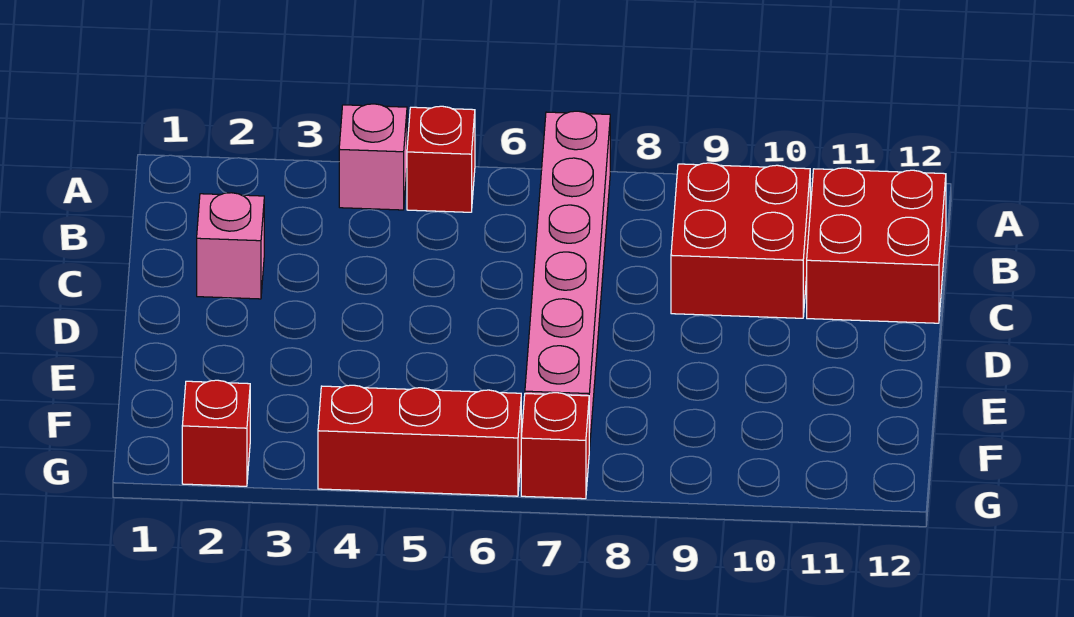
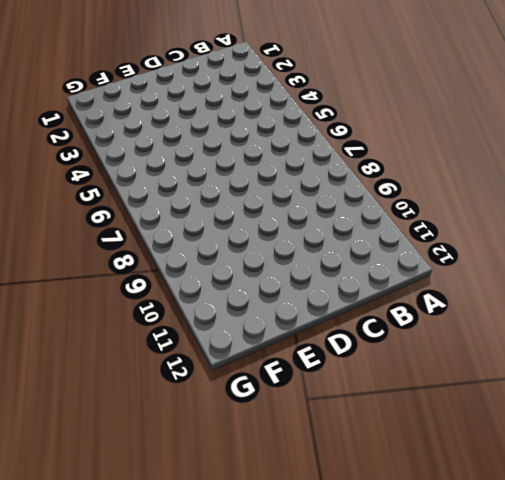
none -> pink brick A4 level 1
none -> red brick A5 level 1

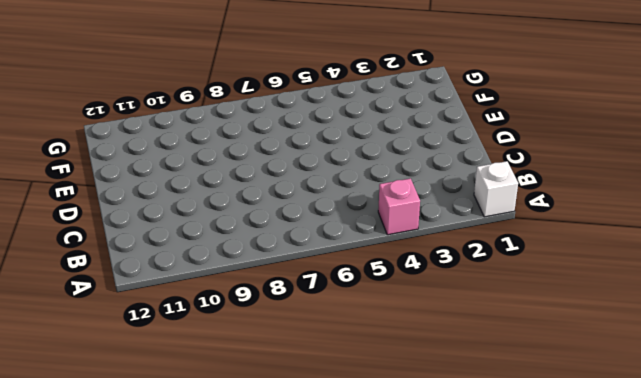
white brick A1 level 1 -> none
none -> red brick A5 level 1
none -> pink brick A7:F7 level 1

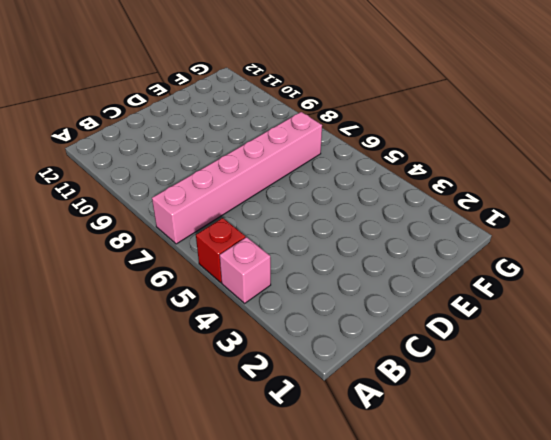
none -> red brick B9:C10 level 1
none -> red brick B11:C12 level 1

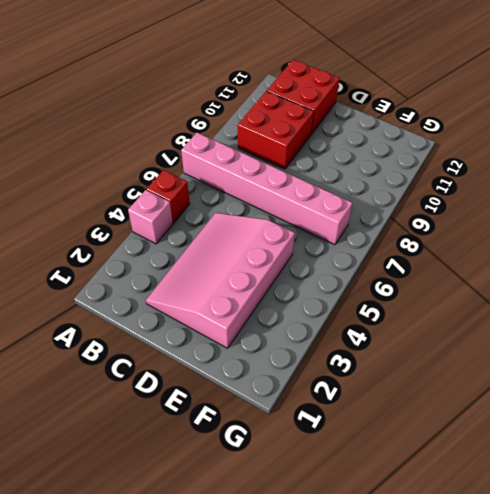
pink slope C2:E5 level 1 top E -> pink brick C2 level 1
none -> red brick G2 level 1
none -> red brick G4:G6 level 1

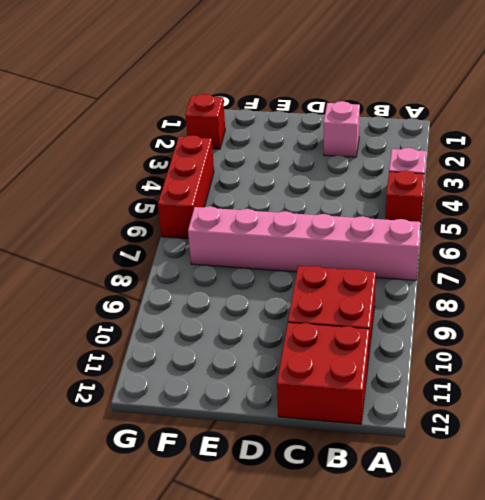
none -> red brick G7 level 1

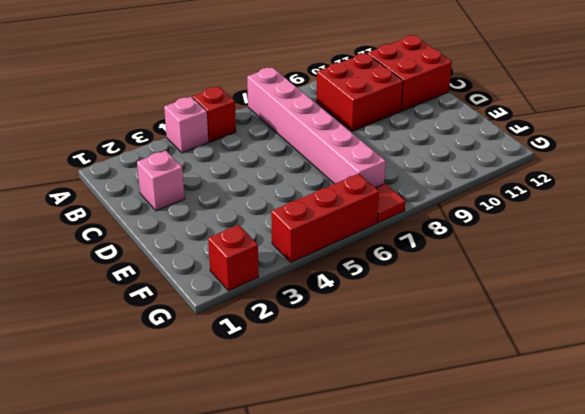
red tile G7 level 1 -> red brick G7 level 1

